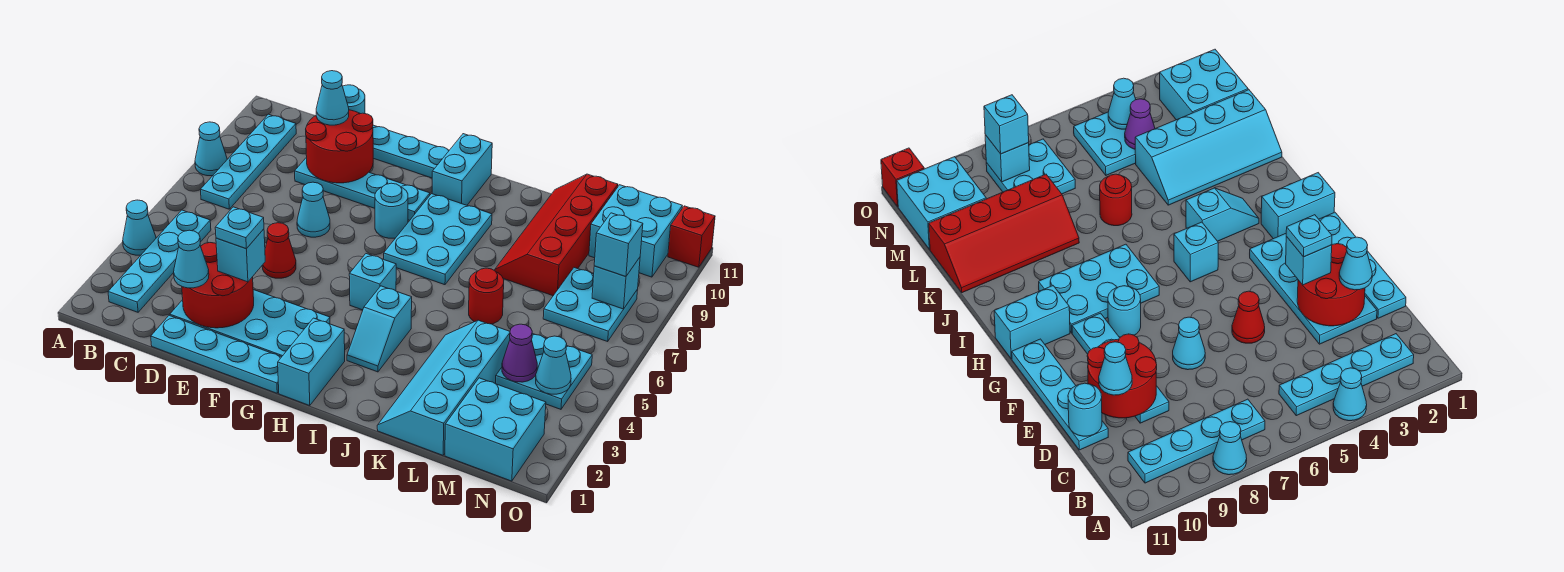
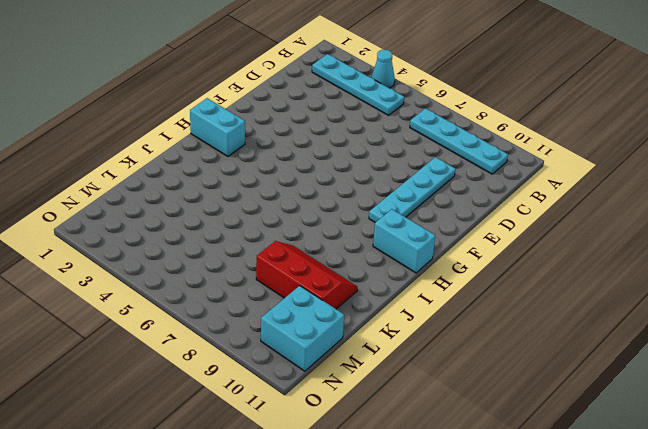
red slope K8:L10 level 1 top L -> red slope K8:L11 level 1 top L
none -> cyan cone A8 level 1
none -> cyan plate D1:G1 level 1
none -> cyan plate D2:G3 level 1
none -> cyan plate D11:G11 level 1

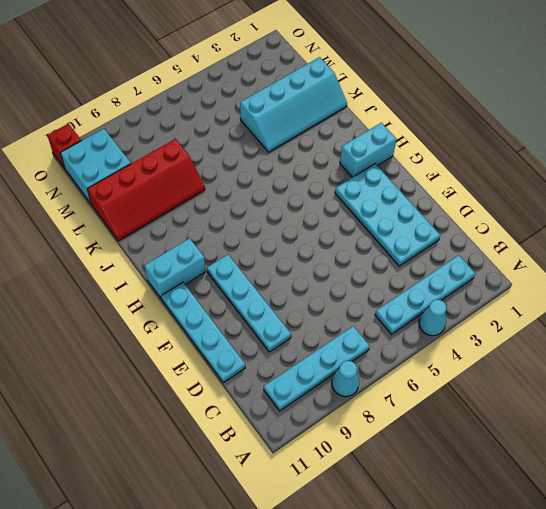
none -> cyan plate D1:G1 level 1
none -> red cone E5 level 1
none -> cyan cone E7 level 1
none -> cyan round brick G8 level 1

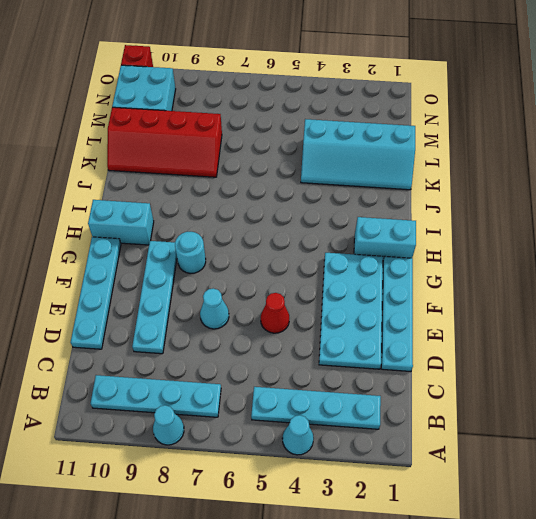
none -> cyan brick H5 level 1
none -> cyan plate H7:I9 level 1
none -> cyan slope I3:I4 level 1 top 4
none -> red round brick K6 level 1

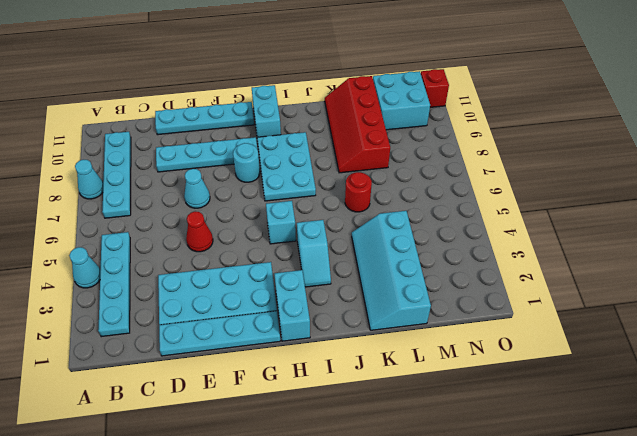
none -> cyan brick M1:N2 level 1
none -> cyan plate M4:N5 level 1
none -> cyan plate M7:N8 level 1
none -> red round brick D2:E3 level 2

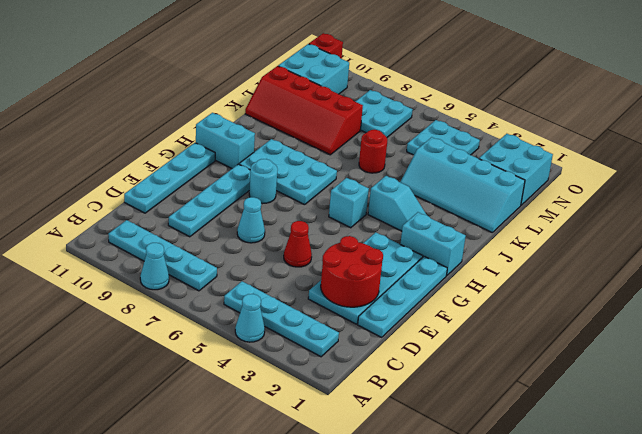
none -> red round brick D9:E10 level 2
none -> cyan round brick D11 level 2
none -> purple cone M4 level 2
none -> cyan cone N4 level 2

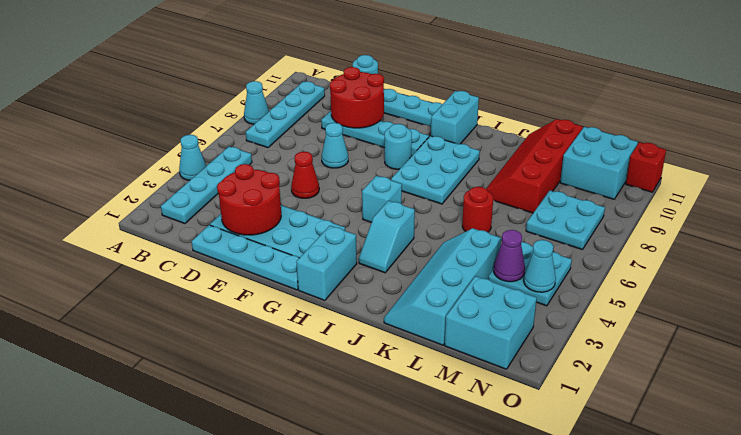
none -> cyan brick N8 level 2
none -> cyan cone D2 level 3
none -> cyan cone D10 level 3
none -> cyan brick E3 level 3

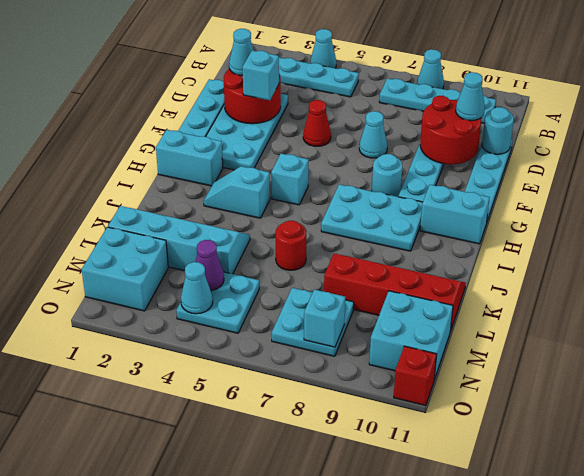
none -> cyan brick N8 level 3
none -> cyan plate E3 level 4

